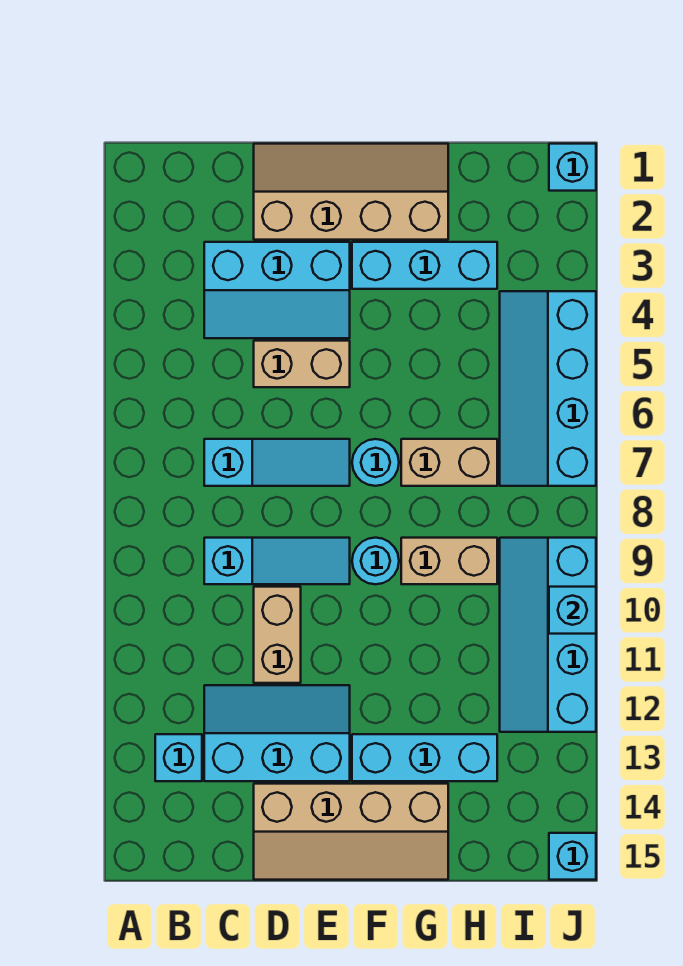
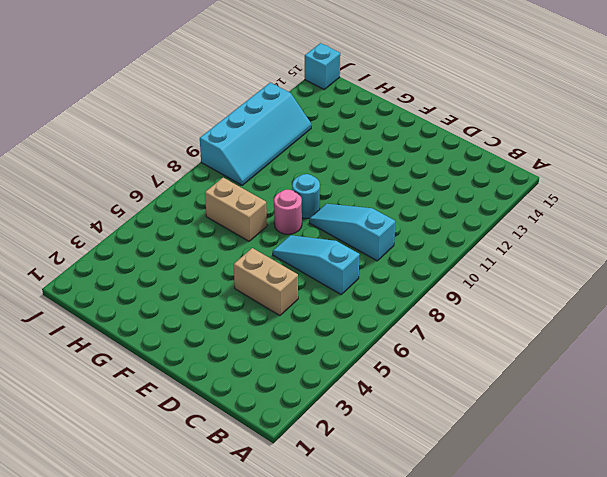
pink round brick F8 level 1 -> none
none -> cyan brick B13 level 1
none -> cyan slope C3:E4 level 1 top 3
none -> cyan slope C12:E13 level 1 top 13

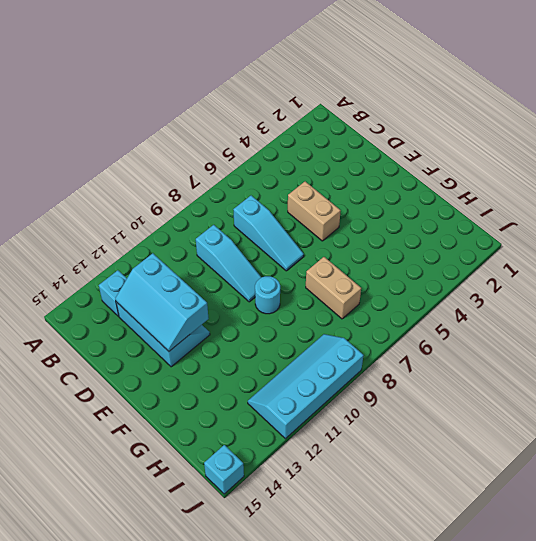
cyan slope C12:E13 level 2 top 12 -> cyan slope C3:E4 level 1 top 3
none -> tan slope D1:G2 level 1 top 2
none -> tan brick D10:D11 level 1
none -> tan slope D14:G15 level 1 top 14

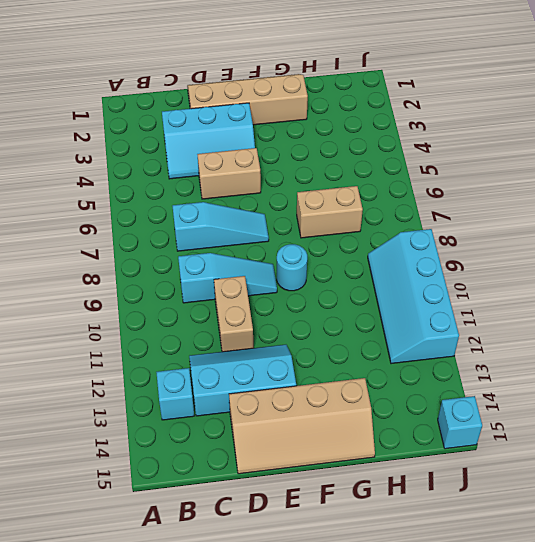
none -> cyan brick F3:H3 level 1
none -> cyan round brick F7 level 1
none -> cyan brick F13:H13 level 1

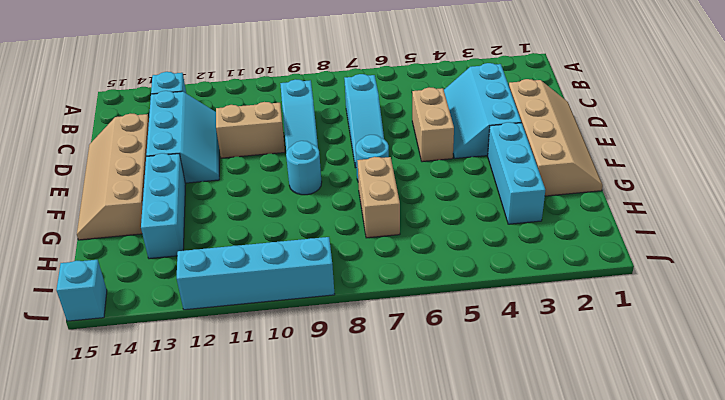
none -> tan brick G9:H9 level 1
none -> cyan slope I4:J7 level 1 top J
none -> cyan brick J1 level 1

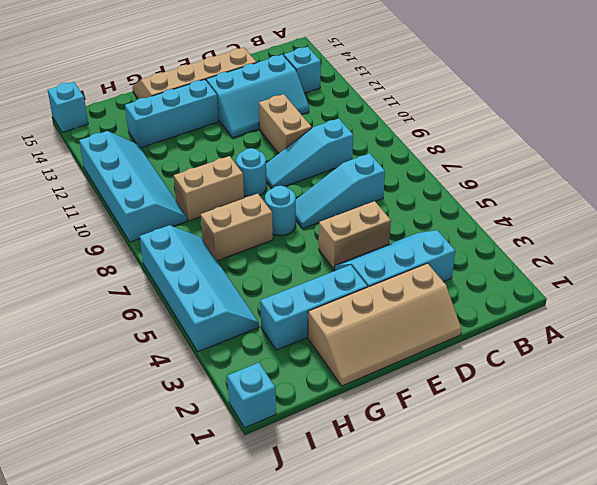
none -> cyan brick J10 level 2

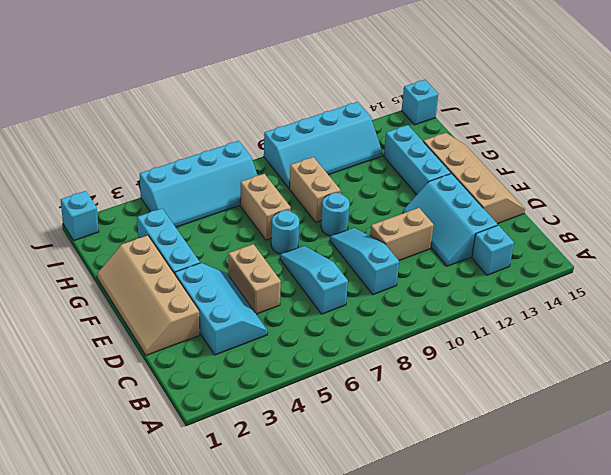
none -> cyan brick J10 level 2

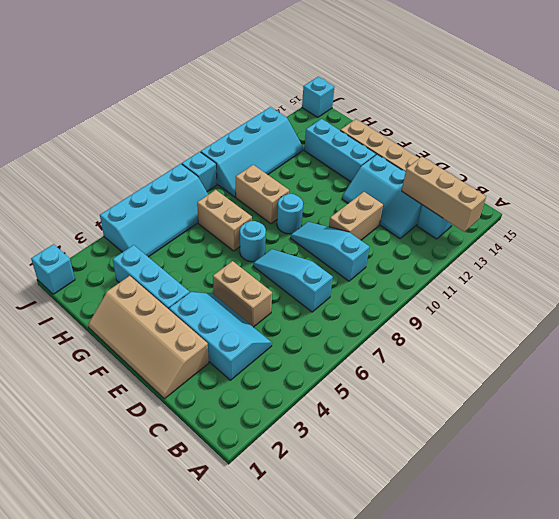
tan brick A13:C13 level 2 -> none
cyan brick J8 level 1 -> cyan brick J10 level 2

